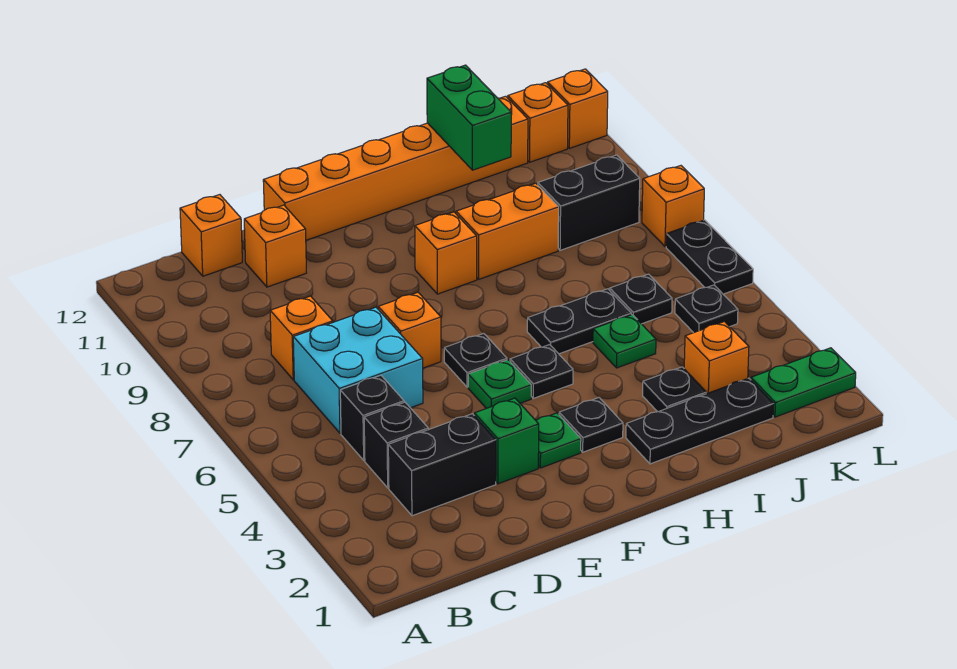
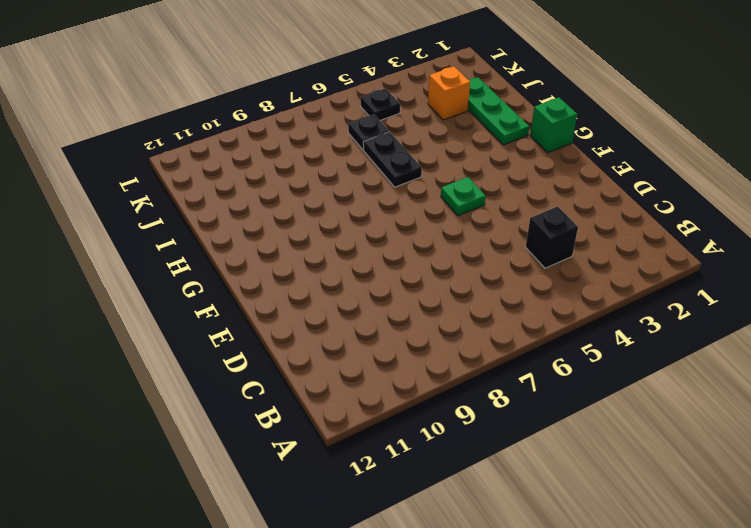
green brick G1 level 1 -> green brick E3 level 1
green plate H2:J2 level 1 -> black plate H2:J2 level 1
none -> black brick C3:D3 level 1
none -> black brick C5 level 1
none -> cyan brick C6:D7 level 1
none -> orange brick C8 level 1

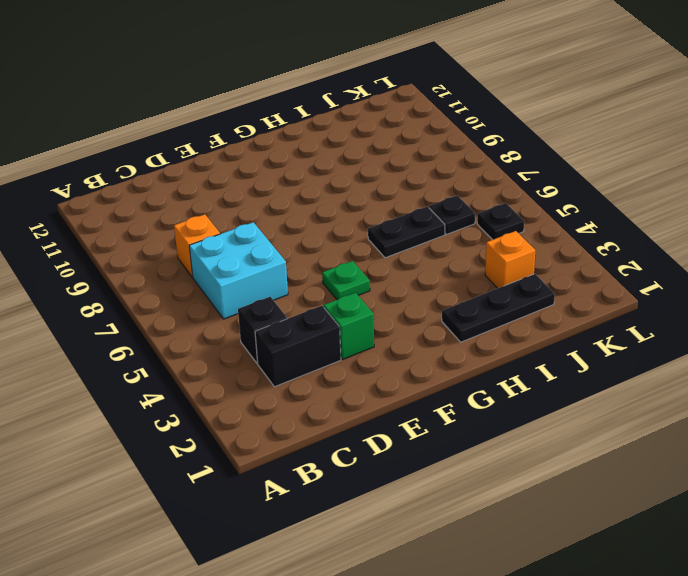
none -> black brick C5 level 1
none -> orange brick C12 level 1
none -> orange brick D11 level 1
none -> orange brick E7 level 1

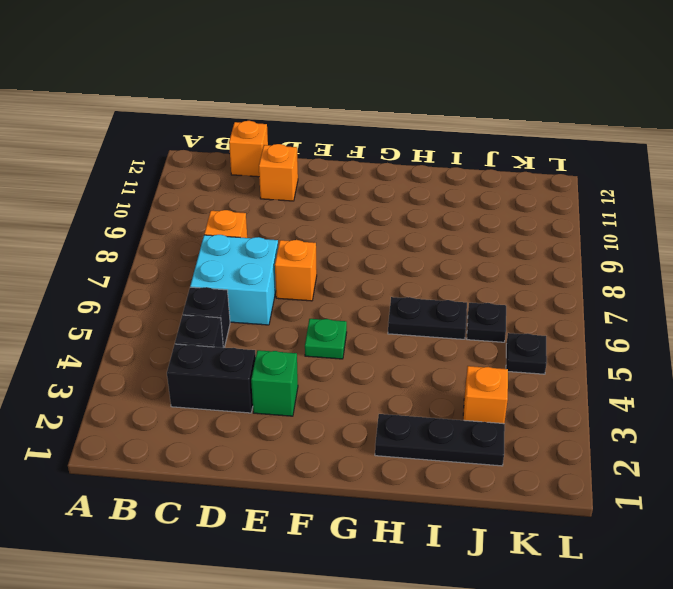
none -> orange brick E12:J12 level 1
none -> green plate F3 level 1
none -> black plate F6 level 1
none -> black plate G3 level 1

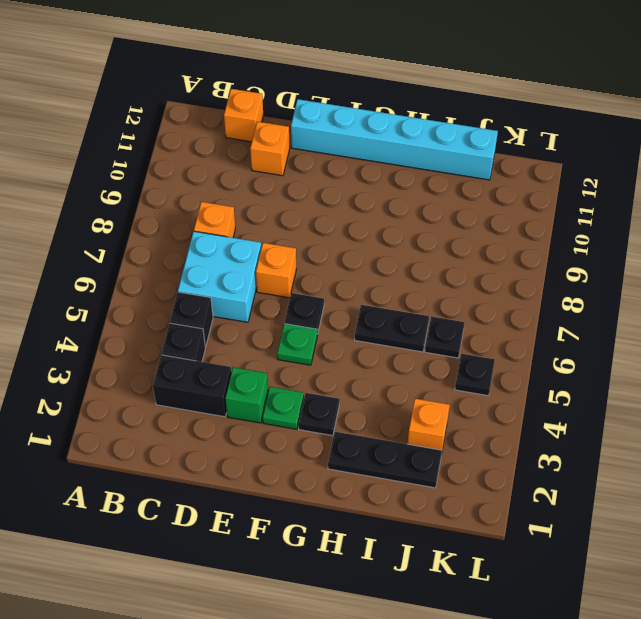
cyan brick E12:J12 level 1 -> orange brick E12:J12 level 1
none -> black plate G5 level 1
none -> orange brick G9 level 1
none -> orange brick H9:I9 level 1
none -> black plate I3 level 1

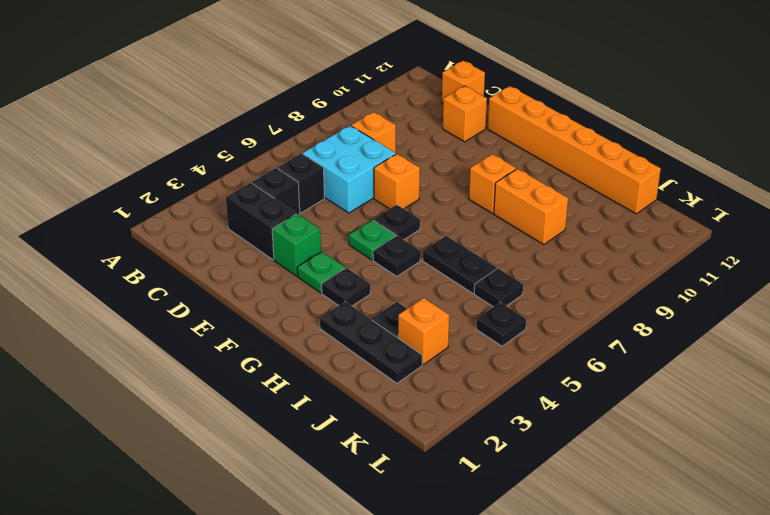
none -> green plate I5 level 1
none -> black brick J9:K9 level 1
none -> green plate K2:L2 level 1
none -> orange brick K12 level 1

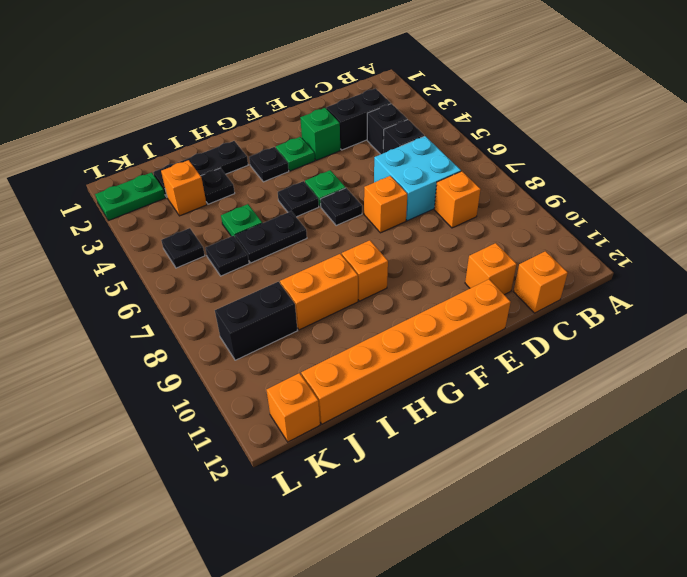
none -> black plate L6:L7 level 1
none -> orange brick L8 level 1
none -> orange brick L12 level 1
none -> green brick I11:I12 level 2

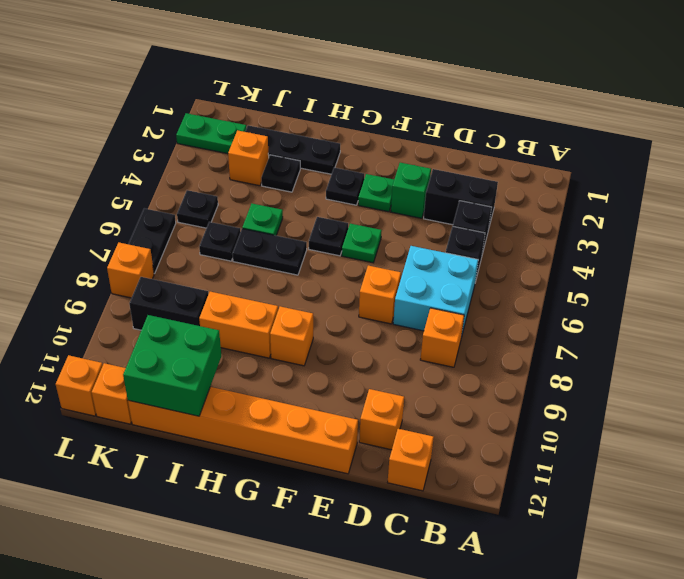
green brick I11:J12 level 2 -> green brick I11:I12 level 2
none -> black plate F6 level 1

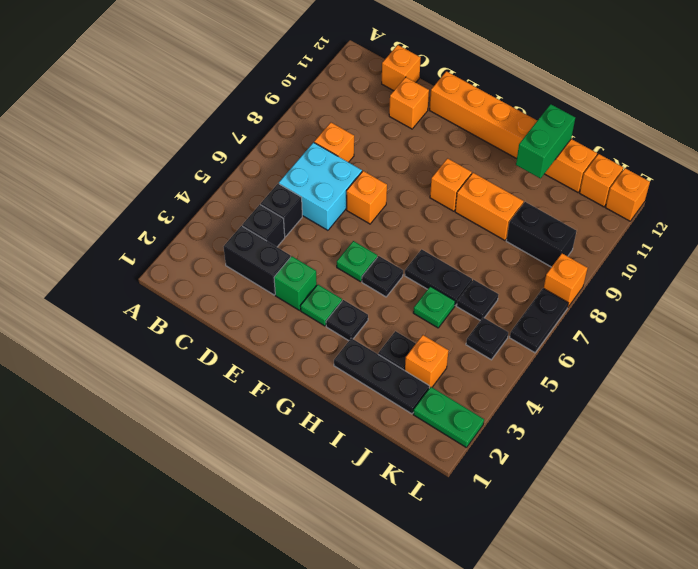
none -> black plate F6 level 1

